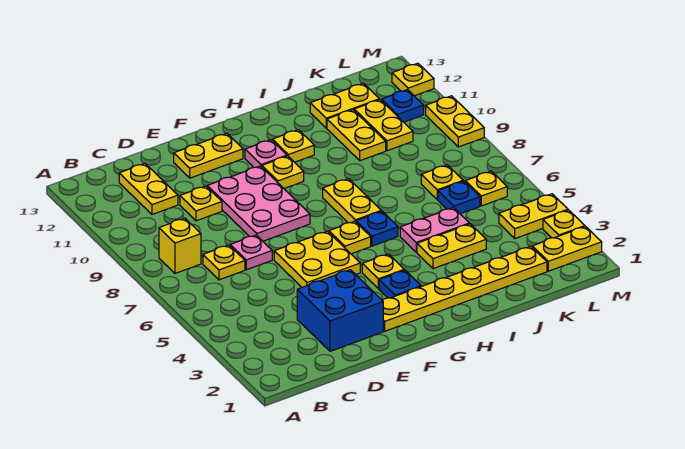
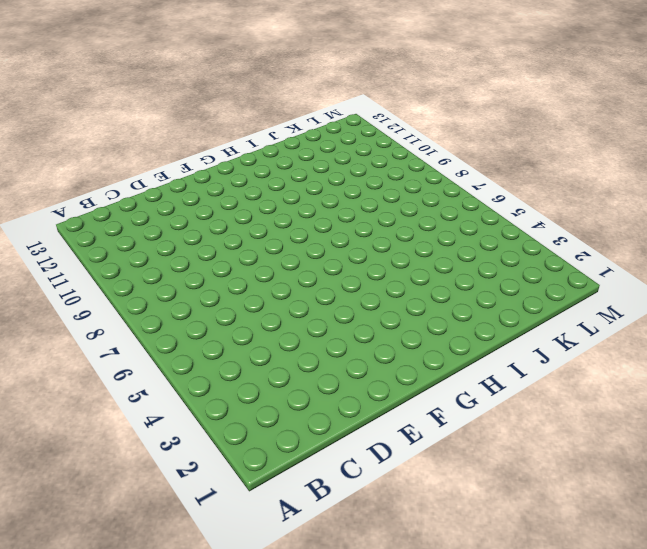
none -> yellow brick B8 level 1
none -> yellow plate C7 level 1
none -> yellow plate C11:C12 level 1
none -> blue brick D2:E3 level 1

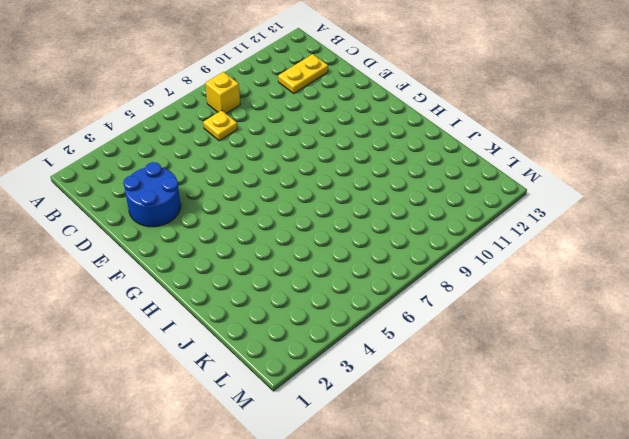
blue round brick D2:E3 level 1 -> blue brick D2:E3 level 1
none -> pink plate D7 level 1
none -> yellow plate D10 level 1
none -> yellow plate E5:F6 level 1
none -> pink plate E8:F10 level 1

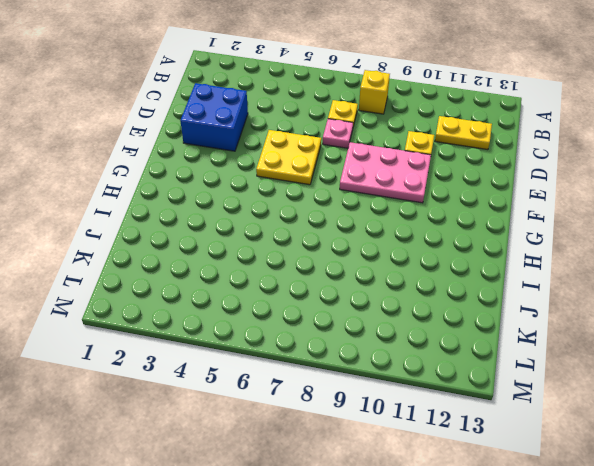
none -> yellow plate E12:F12 level 1
none -> yellow plate F2:K2 level 1
none -> blue plate G3 level 1
none -> yellow plate G4 level 1

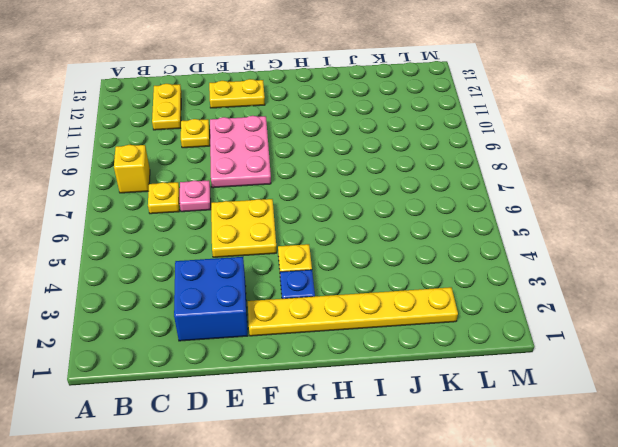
none -> yellow plate G6 level 1
none -> yellow plate G10 level 1
none -> pink plate G11 level 1
none -> blue plate H6 level 1

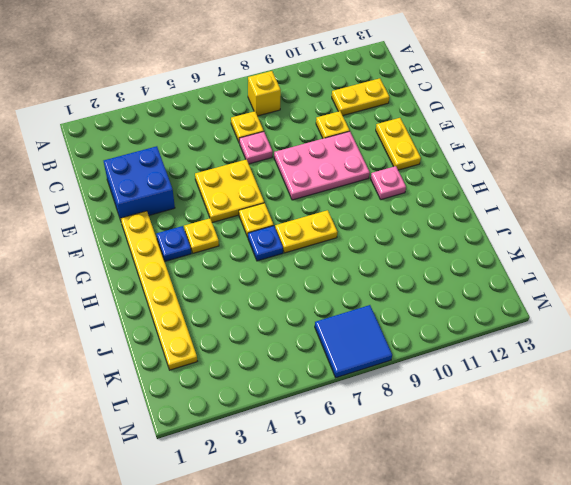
blue tile L7:M8 level 1 -> none
none -> yellow plate G10 level 1
none -> yellow plate H11 level 1
none -> yellow plate I4:J4 level 1
none -> pink plate I5:J5 level 1

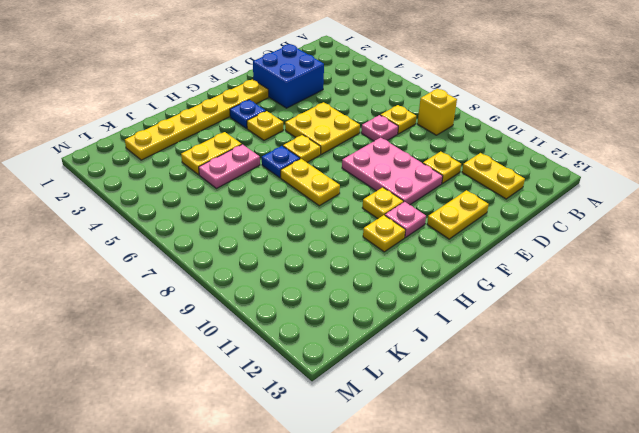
none -> yellow plate J10:J11 level 1
none -> yellow plate J12:K12 level 1
none -> blue plate K6 level 1
none -> yellow plate K7 level 1

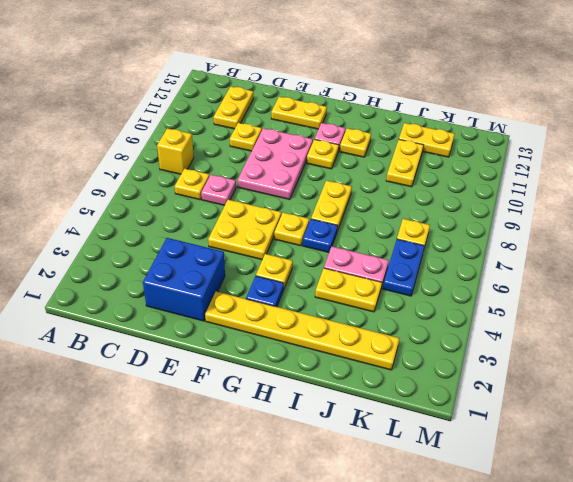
blue plate K5:K6 level 1 -> blue plate K6 level 1
none -> yellow plate K10:K11 level 1
none -> yellow plate L2:M2 level 1
none -> yellow plate L4:M4 level 1
none -> yellow plate L6 level 1

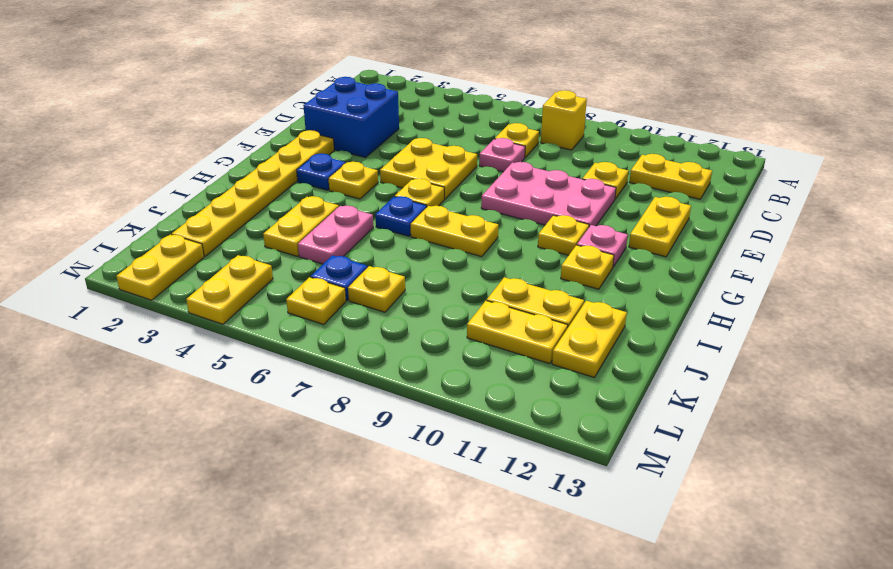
none -> blue plate L11 level 1
none -> yellow plate M3 level 1
none -> yellow plate M9:M10 level 1
none -> yellow plate M12 level 1

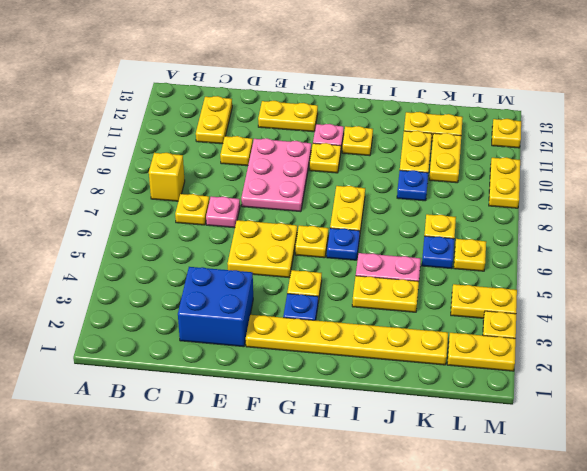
blue plate J9 level 1 -> blue plate L11 level 1

